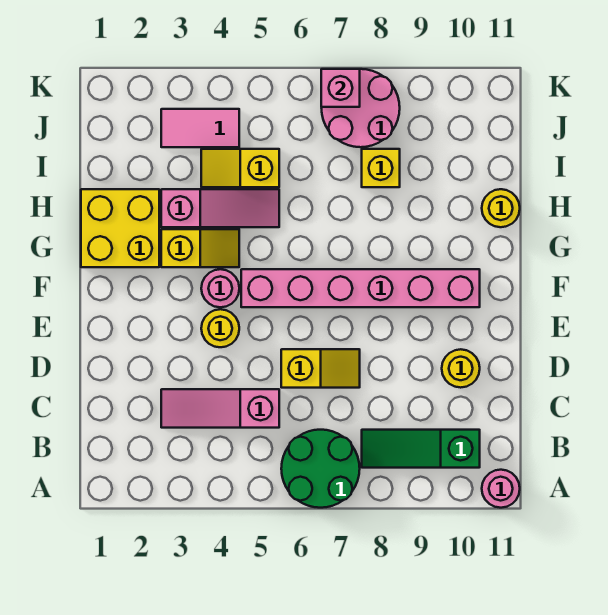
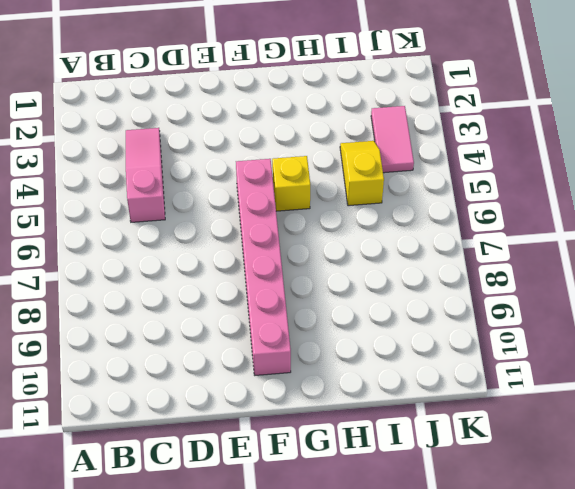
yellow brick G5 level 1 -> yellow brick I8 level 1
none -> green round brick A6:B7 level 1
none -> pink round brick A11 level 1
none -> green slope B8:B10 level 1 top 10

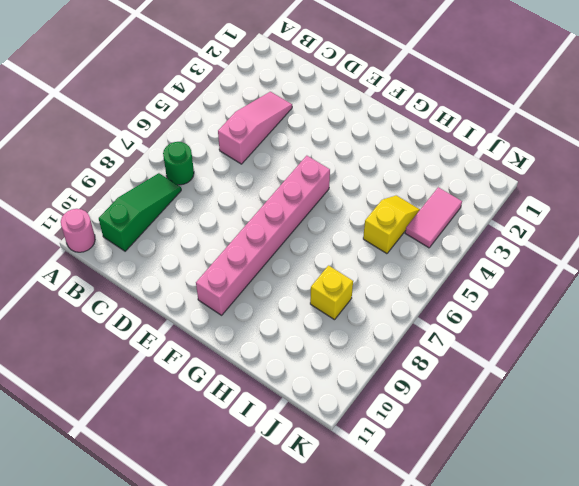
green round brick B7 level 1 -> green round brick A6:B7 level 1
none -> yellow slope D6:D7 level 1 top 6
none -> yellow round brick D10 level 1
none -> yellow round brick E4 level 1

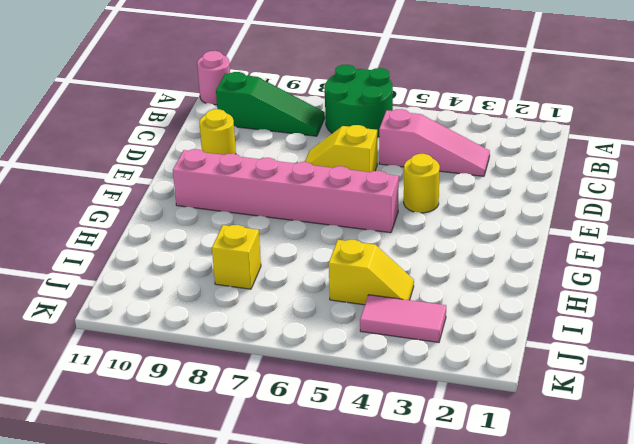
none -> pink round brick F4 level 1
none -> yellow brick G1:H2 level 1
none -> yellow slope G3:G4 level 1 top 3

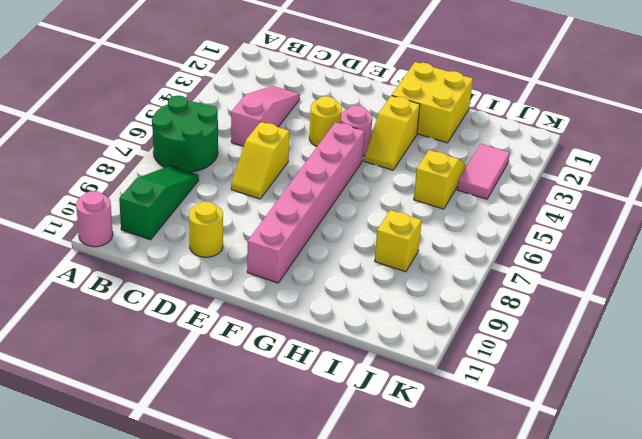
none -> pink slope H3:H5 level 1 top 3
none -> yellow round brick H11 level 1
none -> pink round brick J7:K8 level 1

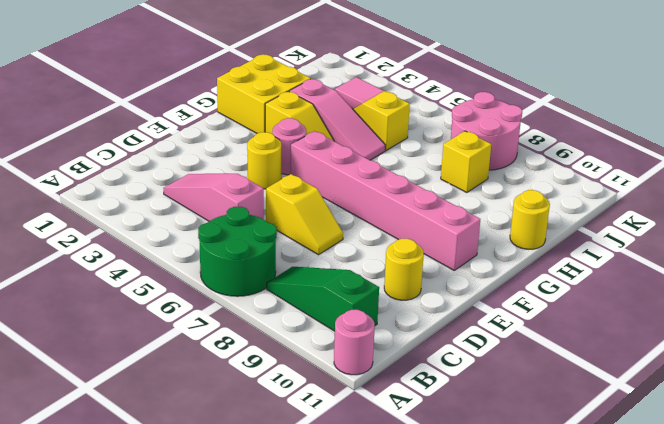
none -> pink brick K7 level 2

